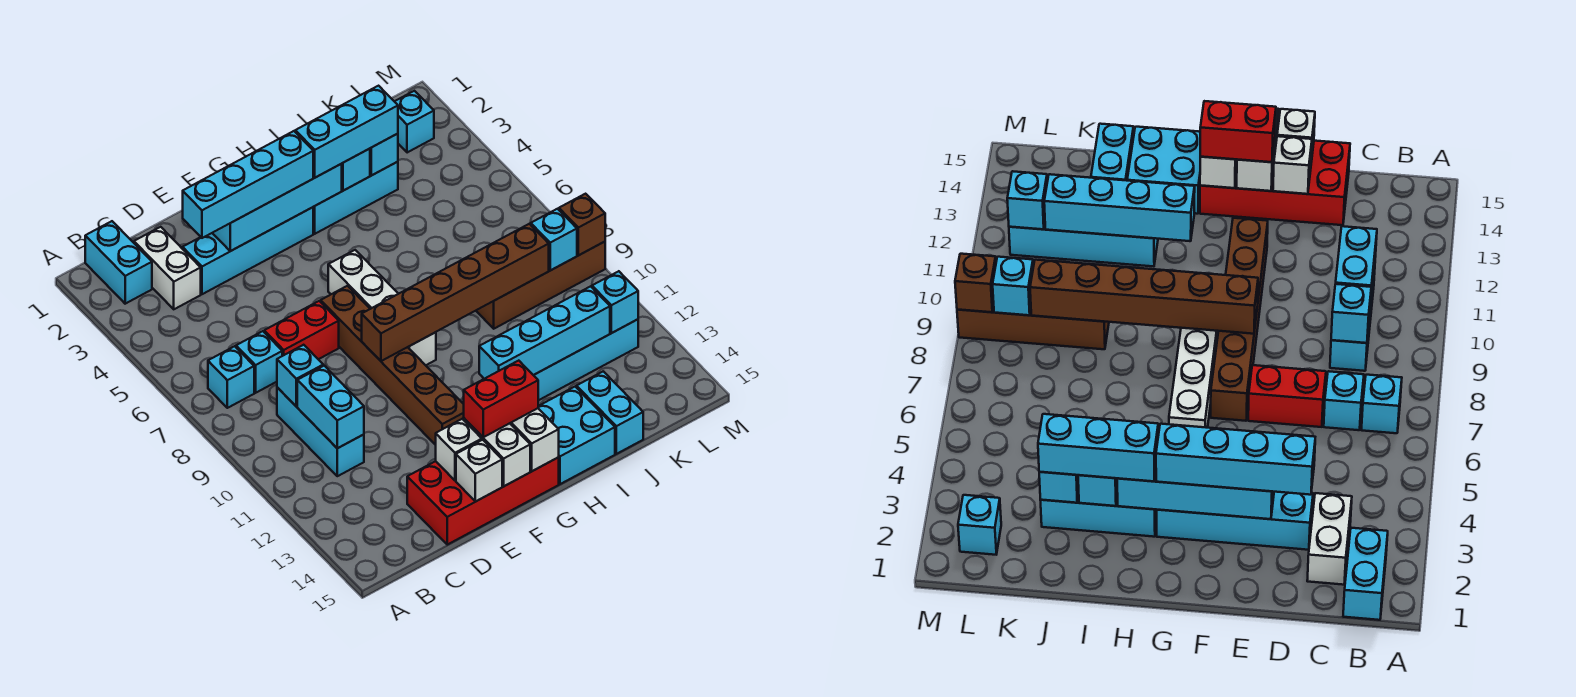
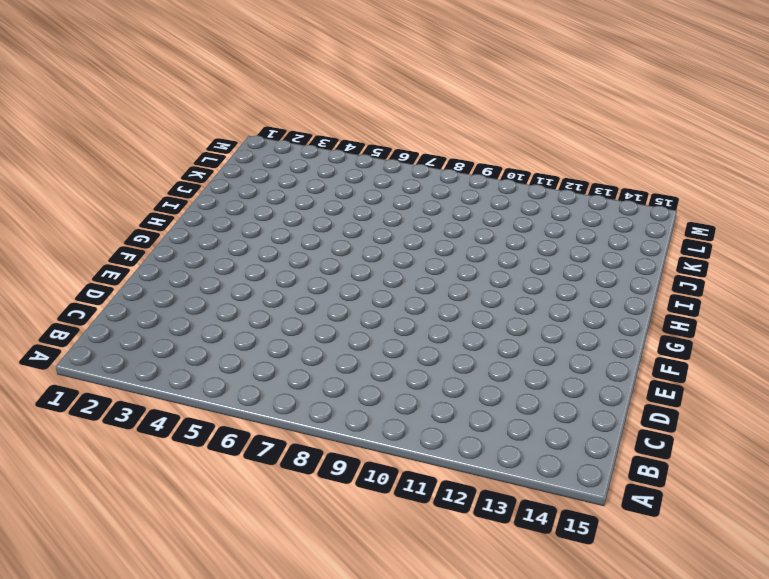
none -> cyan brick B1:B2 level 1
none -> cyan brick B7 level 1
none -> white brick C2:C3 level 1
none -> cyan brick C7 level 1

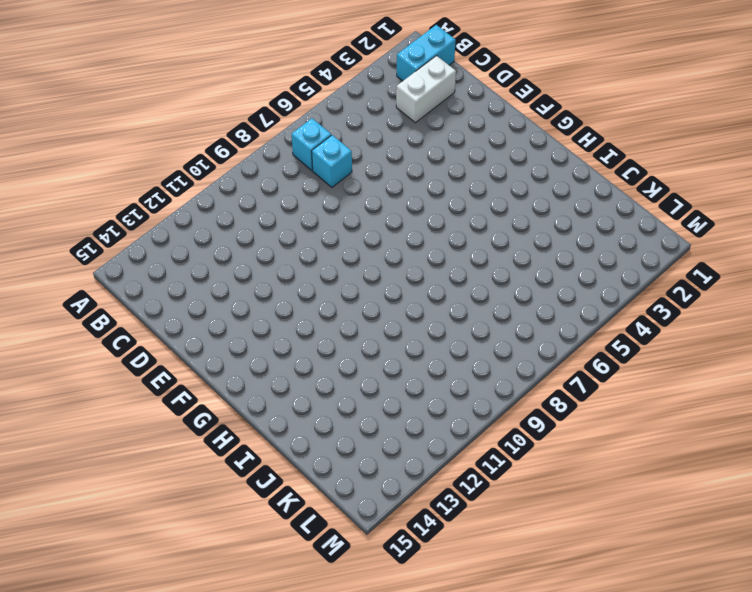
none -> cyan brick C9:C11 level 1
none -> cyan brick D3:G3 level 1
none -> red brick D7:E7 level 1
none -> red brick D14:G15 level 1

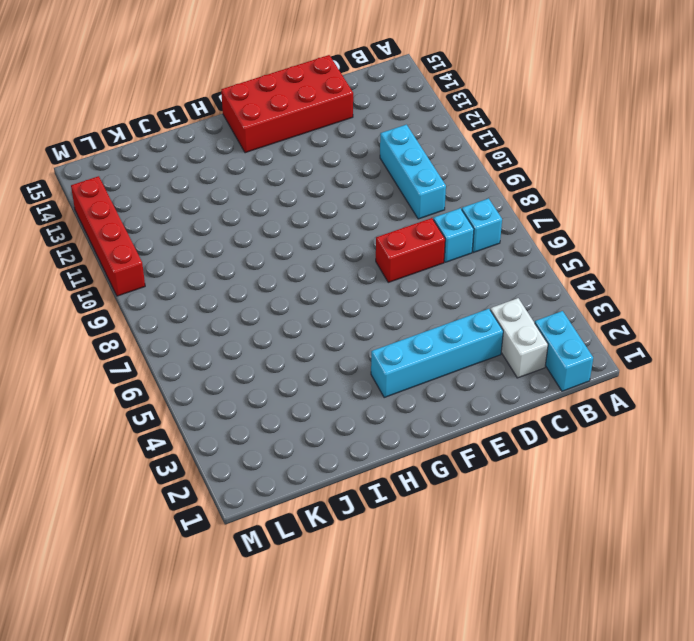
red brick M10:M13 level 1 -> none
none -> brown brick F7:F12 level 1
none -> white brick G6:G9 level 1
none -> cyan brick H3:J3 level 1
none -> cyan brick H14:I15 level 1

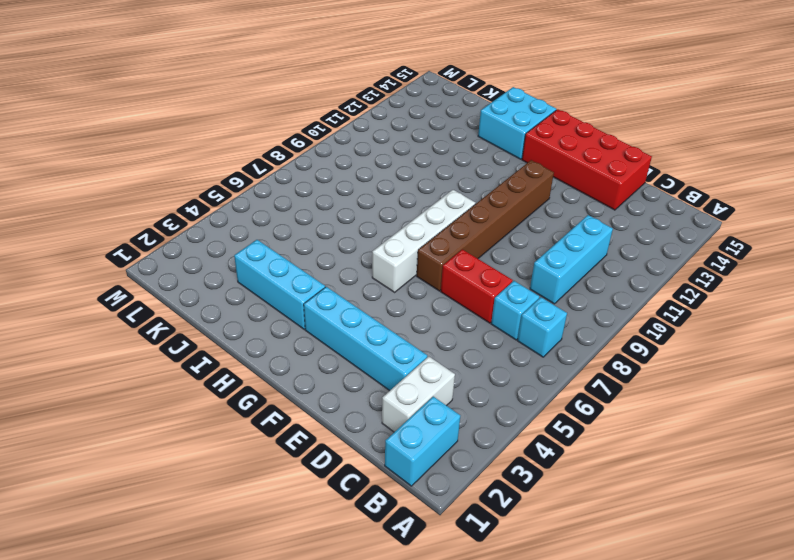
none -> cyan brick I12:L12 level 1
none -> brown brick J9:M9 level 1
none -> cyan brick J14:J15 level 1
none -> cyan brick L2 level 1

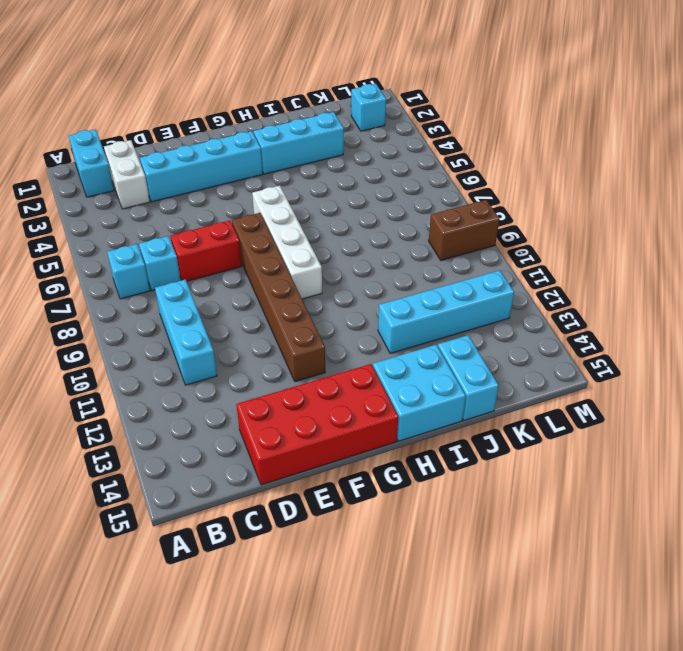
brown brick L9:M9 level 1 -> brown brick J9:M9 level 1
none -> cyan brick C9 level 2
none -> cyan brick C10:C11 level 2
none -> cyan brick E3:H3 level 2
none -> white brick E14 level 2

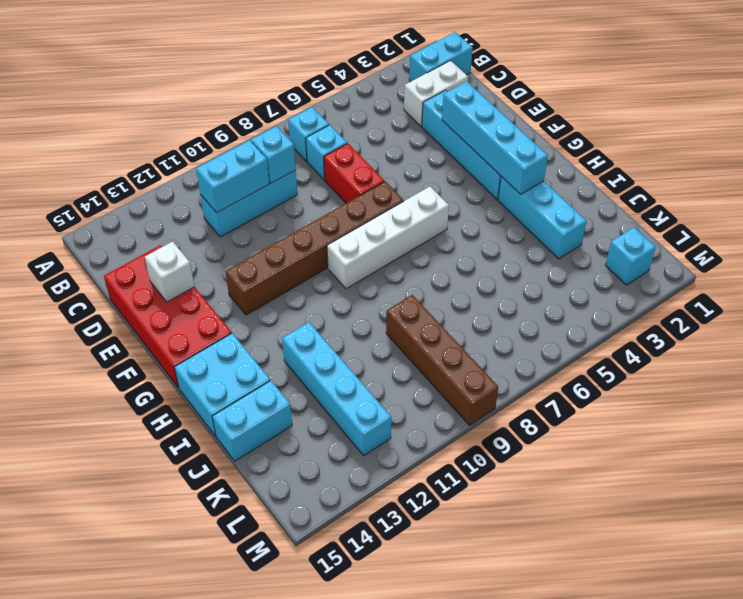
none -> white brick E15 level 2
none -> brown brick F9:K9 level 2
none -> white brick F14:F15 level 2
none -> white brick G14:G15 level 2

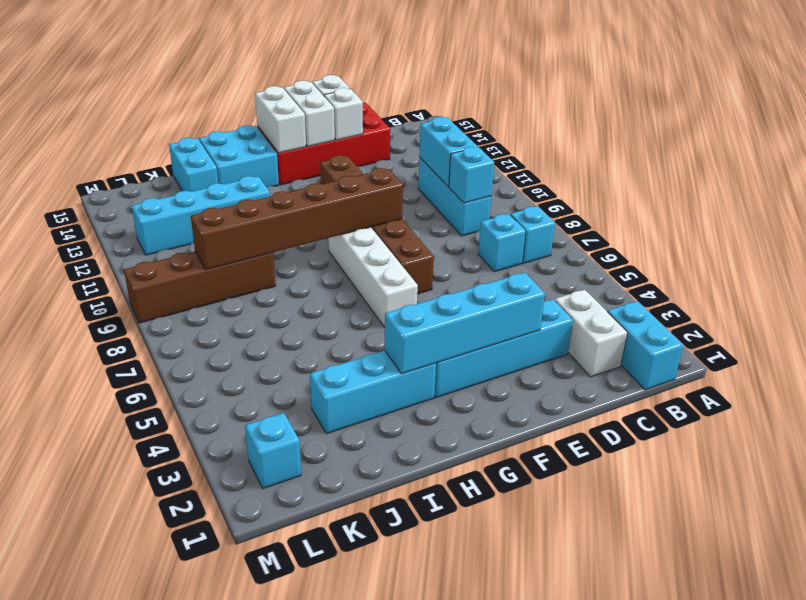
none -> red brick D7:E7 level 1
none -> cyan brick H12:K12 level 2
none -> cyan brick I3 level 2
none -> cyan brick J3 level 2

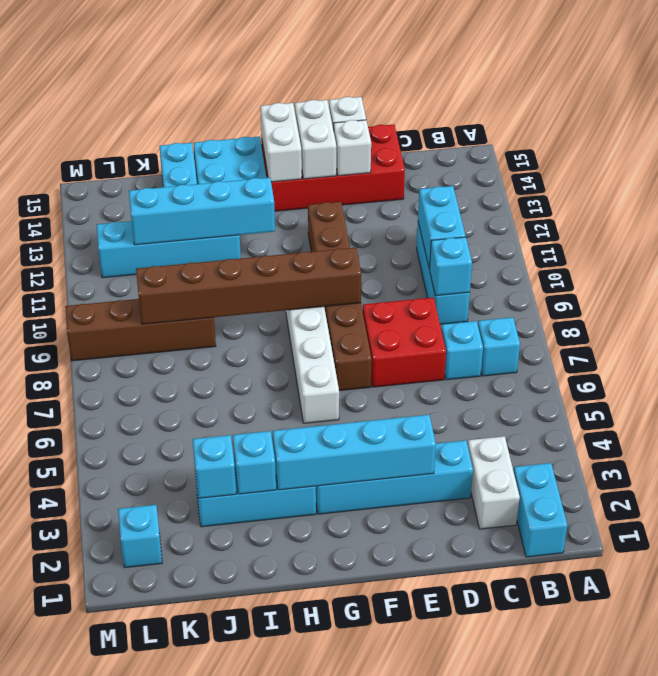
red brick D7:E8 level 1 -> red brick D7:E7 level 1
none -> cyan brick L9 level 2
none -> cyan brick L12 level 2
none -> brown brick M9 level 2
none -> cyan brick D3:G3 level 3

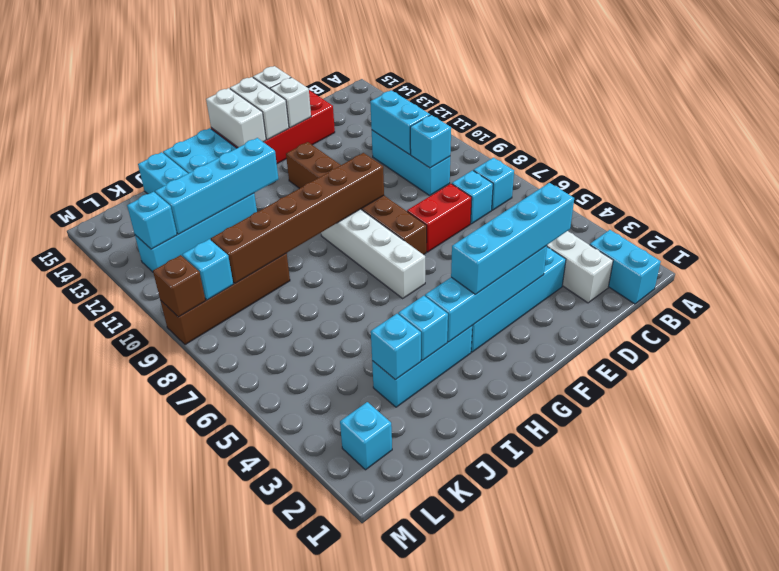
none -> red brick F14:G14 level 3
none -> cyan brick H3:J3 level 3

